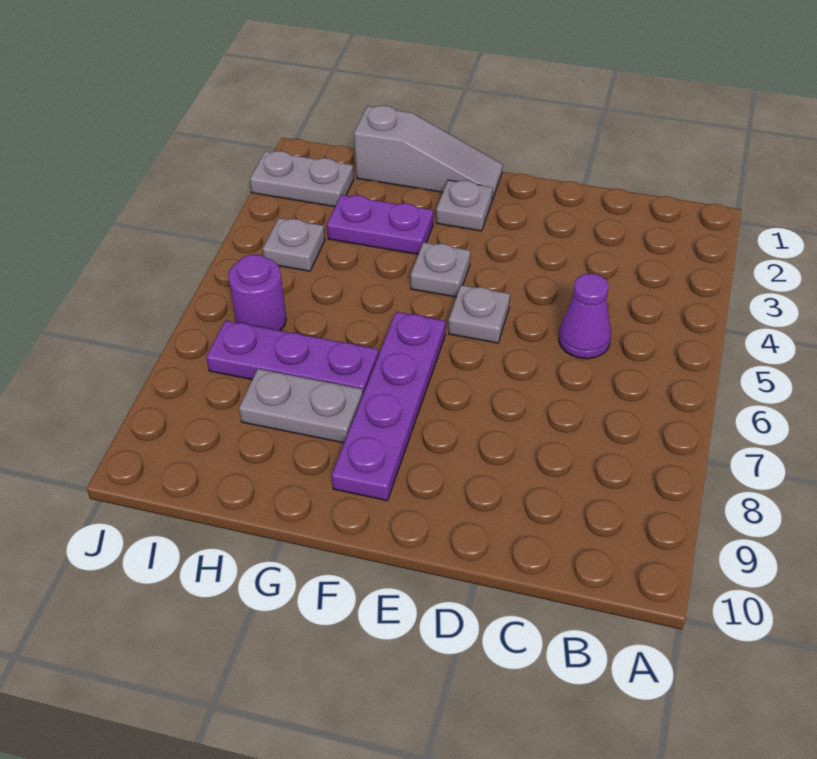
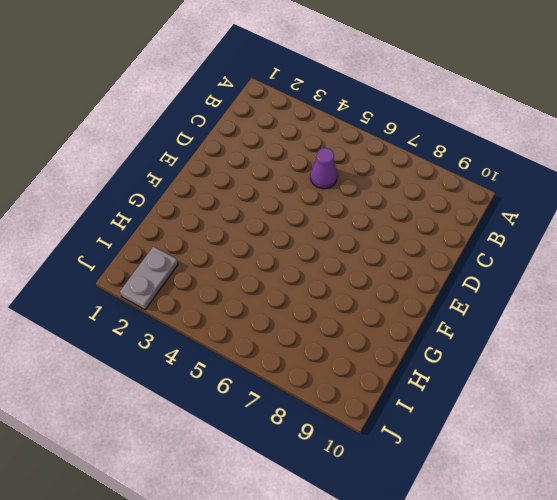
none -> grey plate E5 level 1
none -> grey slope F1:H1 level 1 top H
none -> grey plate F2 level 1

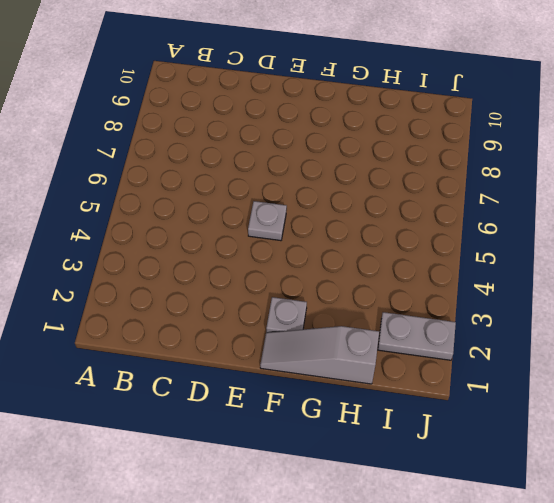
none -> purple cone C5 level 1
none -> grey plate F4 level 1
none -> purple plate F6:F9 level 1

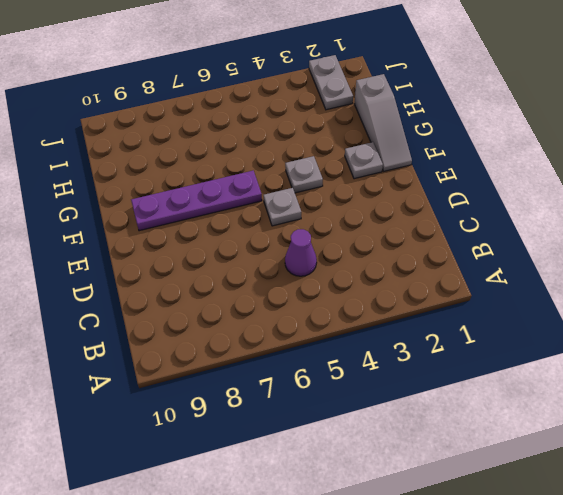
none -> purple plate G3:H3 level 1
none -> purple plate G7:I7 level 1
none -> grey plate G8:H8 level 1

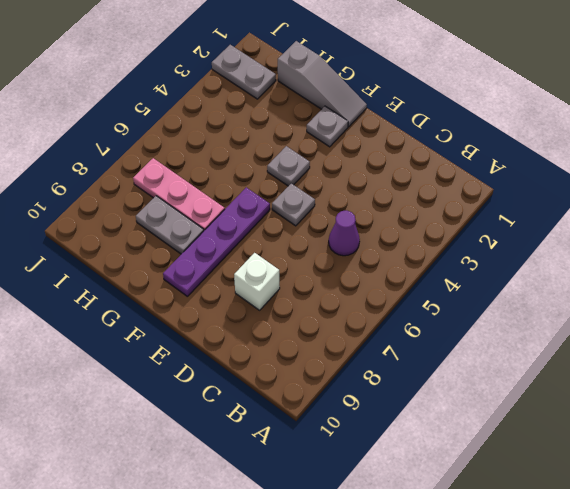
white brick D8 level 1 -> none
pink plate G7:I7 level 1 -> purple plate G7:I7 level 1
none -> purple plate G3:H3 level 1
none -> grey plate I4 level 1
none -> purple round brick I6 level 1

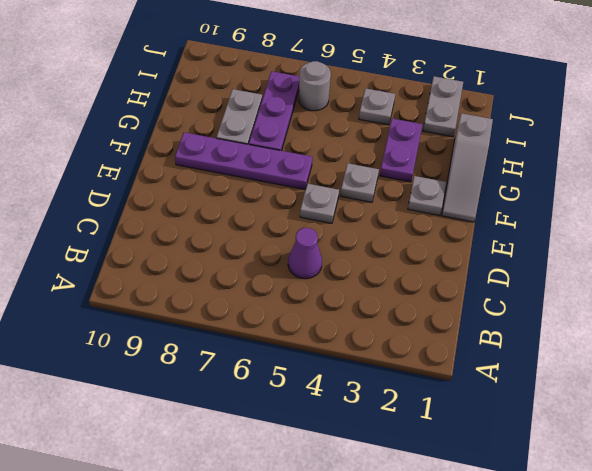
grey round brick I6 level 1 -> purple round brick I6 level 1

